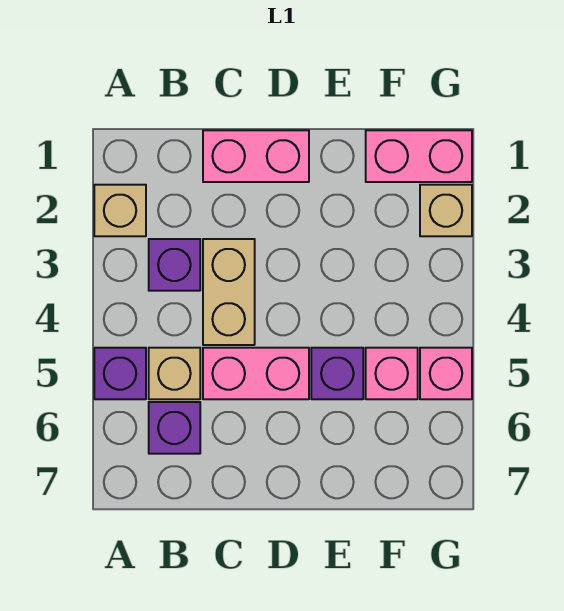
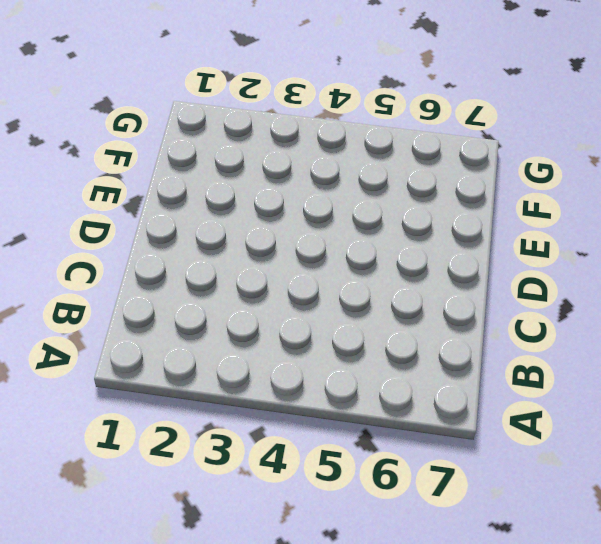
none -> tan brick A2 level 1
none -> purple brick A5 level 1
none -> purple brick B3 level 1

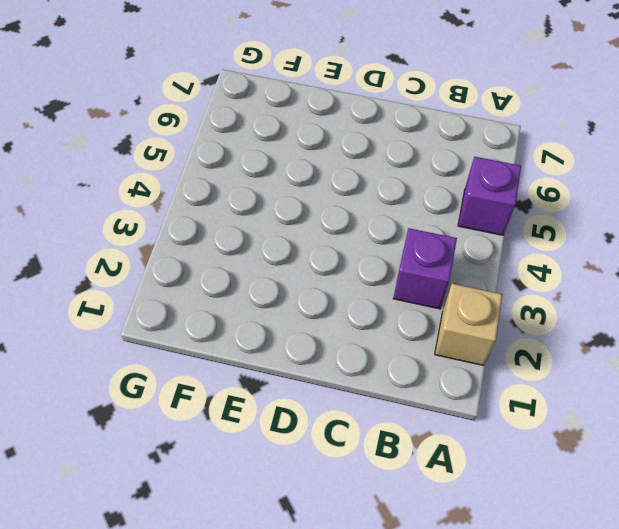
none -> tan brick B5 level 1
none -> purple brick B6 level 1
none -> pink brick C1:D1 level 1

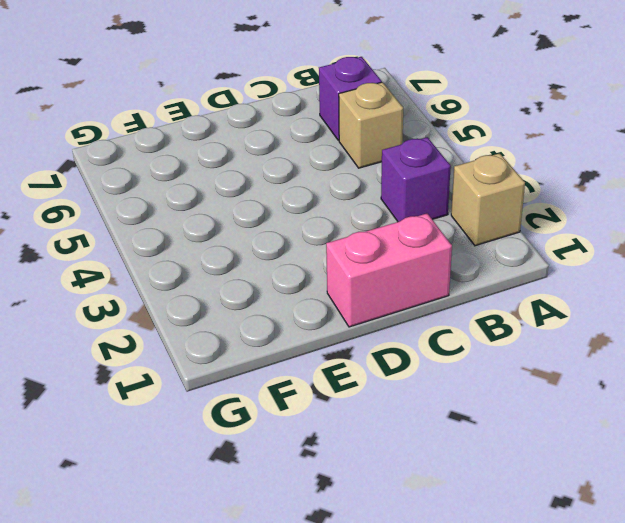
none -> purple brick A5 level 1
none -> tan brick C3:C4 level 1
none -> pink brick C5:D5 level 1

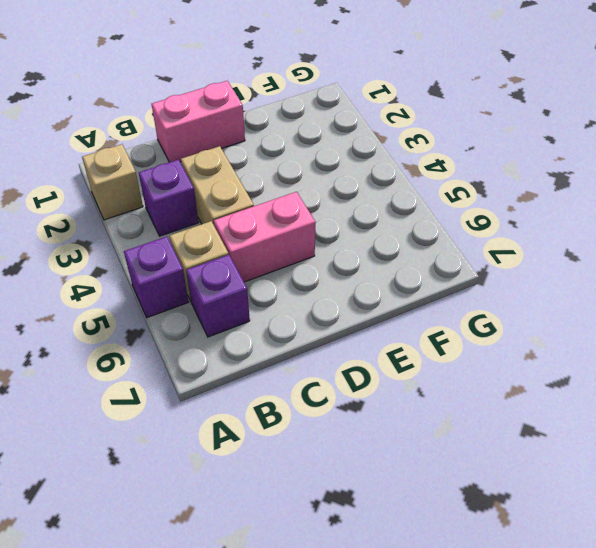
none -> purple brick E5 level 1
none -> pink brick F1:G1 level 1
none -> pink brick F5 level 1

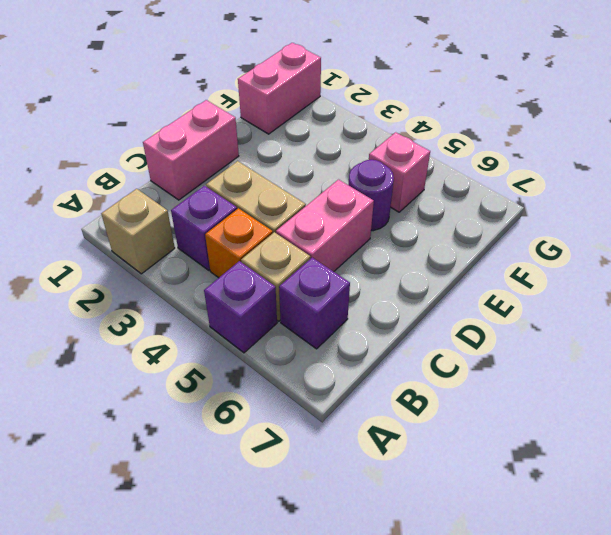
orange brick B4 level 1 -> none
purple round brick E5 level 1 -> purple brick E5 level 1
none -> tan brick G2 level 1
none -> pink brick G5 level 1

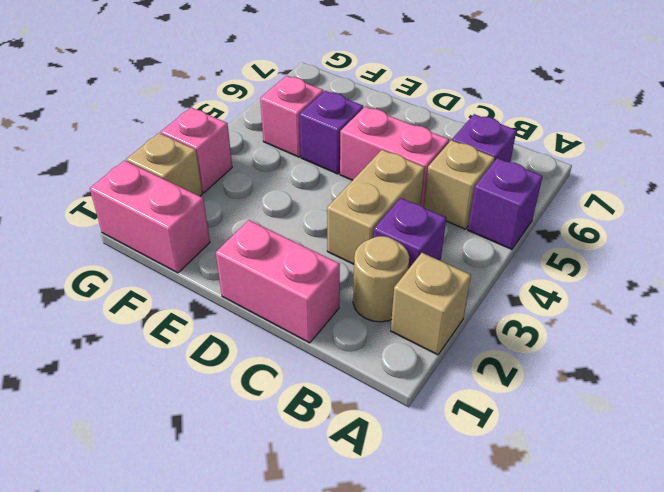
tan round brick B2 level 1 -> none
pink brick G3 level 1 -> pink brick G5 level 1

